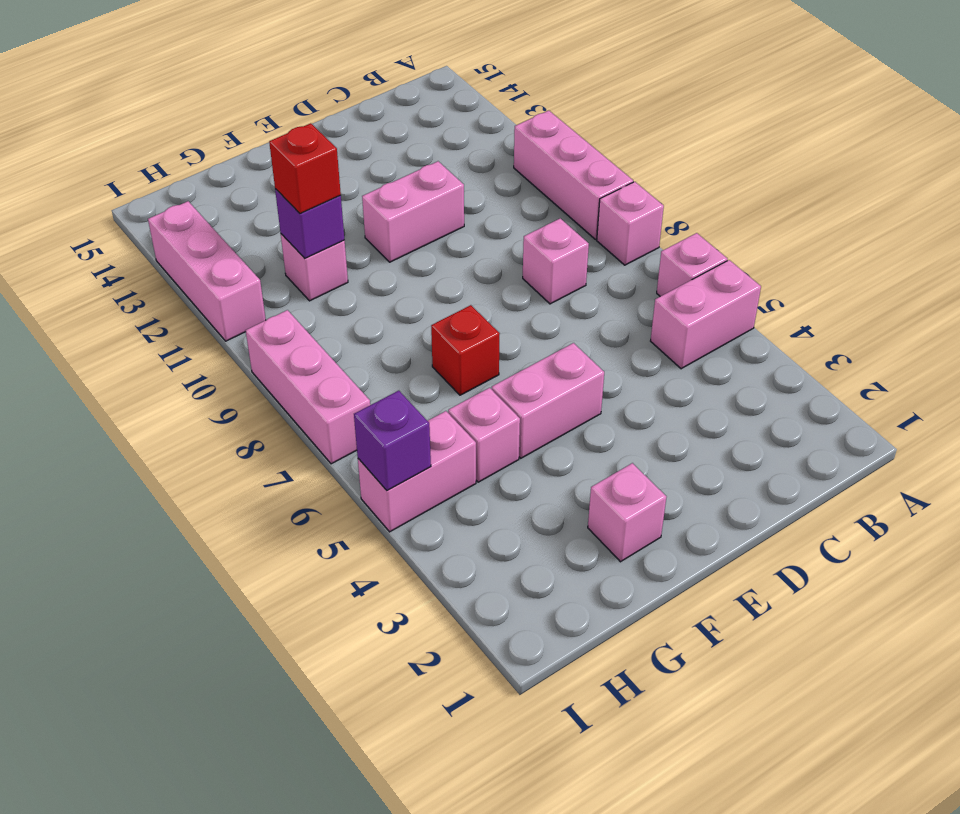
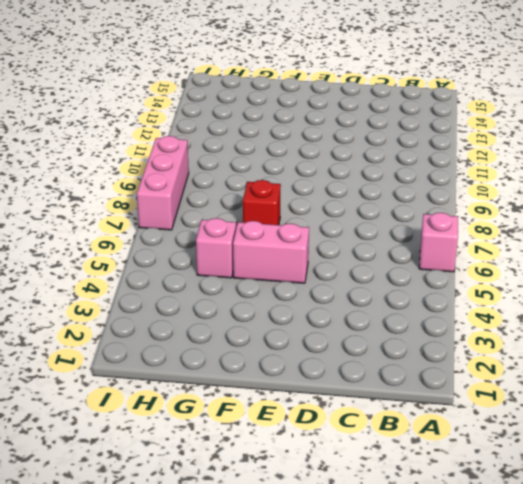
none -> pink brick A5:B5 level 1
none -> pink brick A8 level 1
none -> pink brick A9:A11 level 1

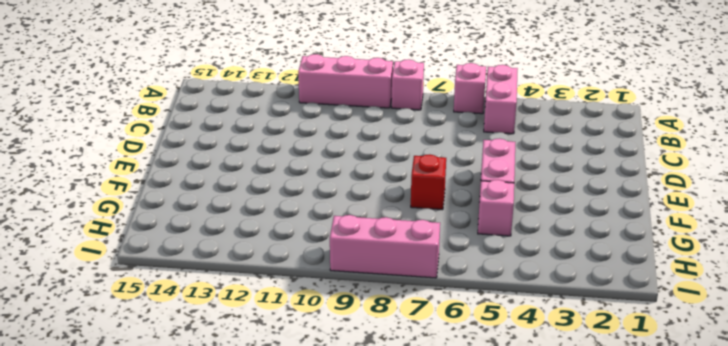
none -> pink brick C8 level 1
none -> pink brick D11:E11 level 1
none -> pink brick F2 level 1

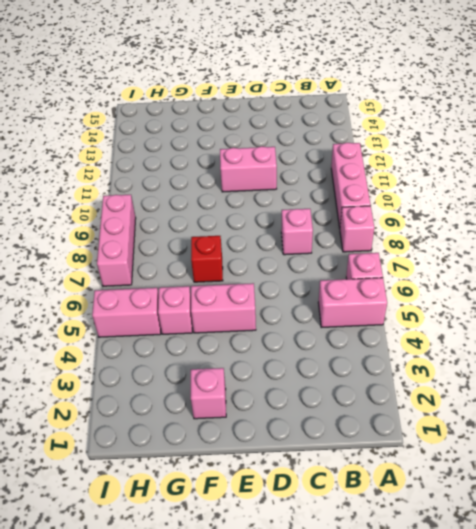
none -> pink brick G11 level 1
none -> pink brick I11:I13 level 1
none -> purple brick G11 level 2

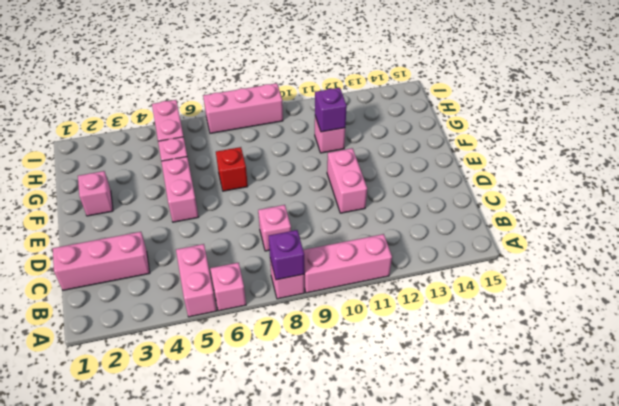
purple brick A8 level 2 -> purple brick I5 level 2
pink brick C1:C3 level 1 -> pink brick I11:I13 level 1
none -> red brick G11 level 3

